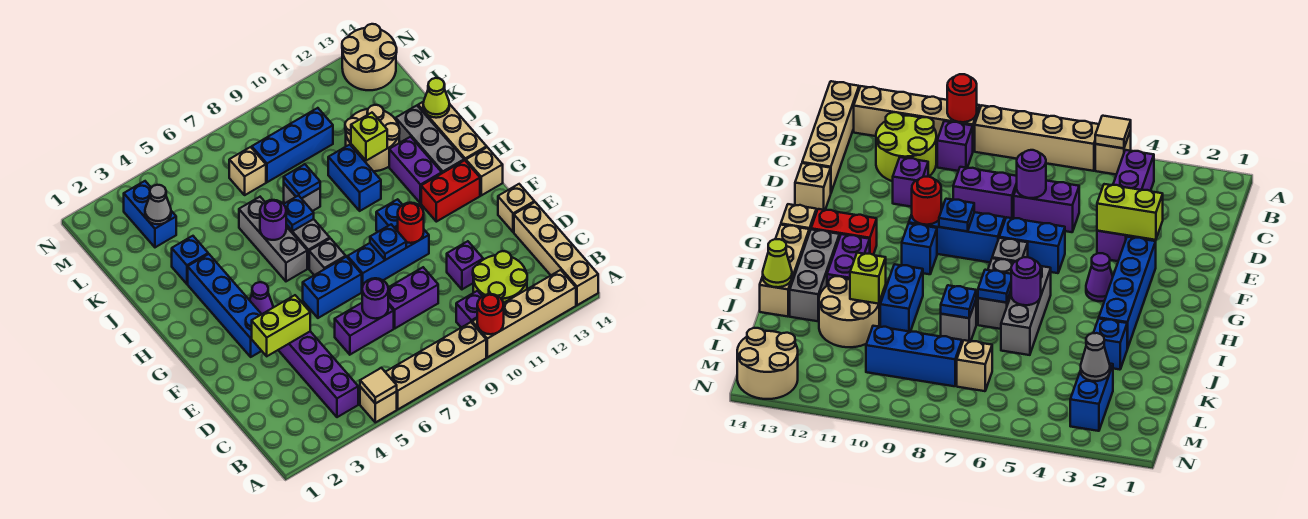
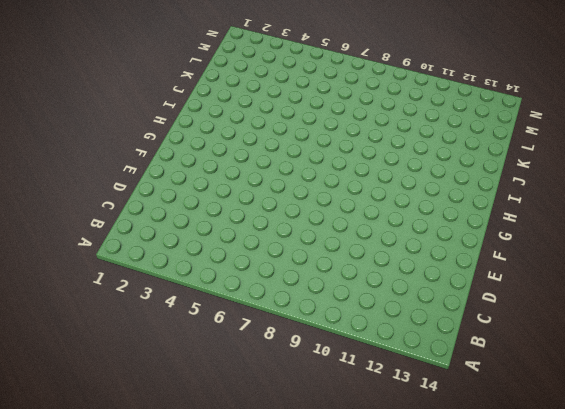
none -> tan brick A5 level 1
none -> tan brick A6:A9 level 1
none -> tan brick A10:A13 level 1
none -> tan brick A14:D14 level 1

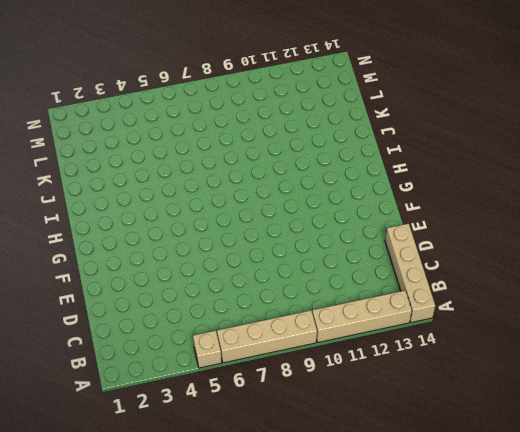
none -> purple brick B4:E4 level 1
none -> purple brick B10 level 1
none -> lime round brick B11:C12 level 1
none -> purple brick D6:D7 level 1

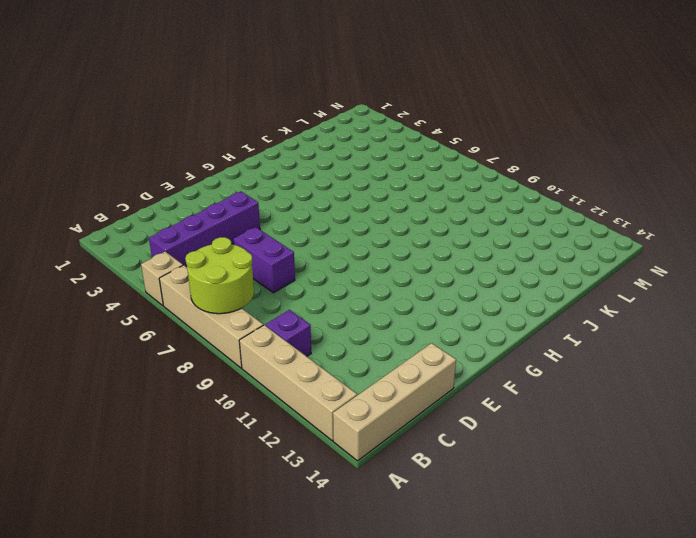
lime round brick A7:B8 level 2 -> lime round brick B11:C12 level 1
none -> purple brick D8:D9 level 1
none -> purple brick D11 level 1
none -> tan brick E14 level 1
none -> blue brick F3:I3 level 1

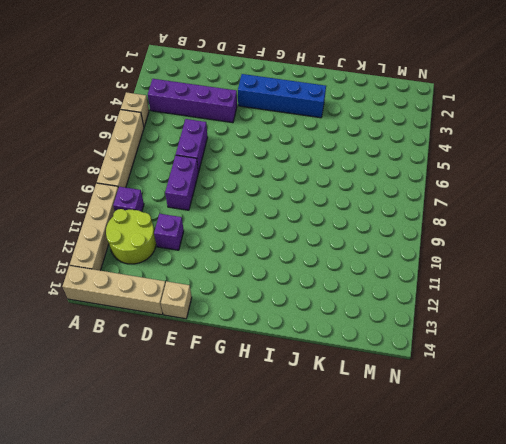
none -> blue brick F6:F7 level 1
none -> blue brick F8:F10 level 1
none -> purple cone G4 level 1
none -> grey brick G7 level 1

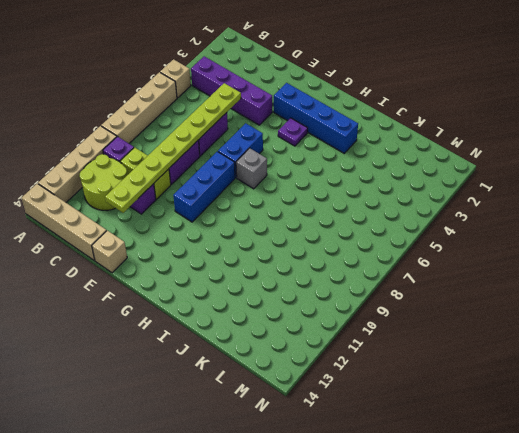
lime brick C10:D10 level 1 -> lime brick E3:E4 level 2
lime plate D5:D12 level 2 -> purple round brick D7 level 2
purple plate G4 level 1 -> purple cone G4 level 1
none -> blue brick G10 level 1
none -> red brick G12:G13 level 1
none -> tan brick G14 level 1
none -> grey brick H6:J6 level 1

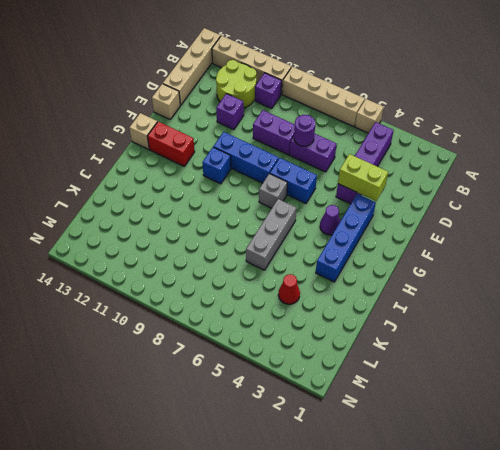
red cone K4 level 1 -> none
none -> grey brick H7:I7 level 1
none -> purple brick H12:I12 level 1
none -> grey brick H13:J13 level 1
none -> tan brick H14:J14 level 1

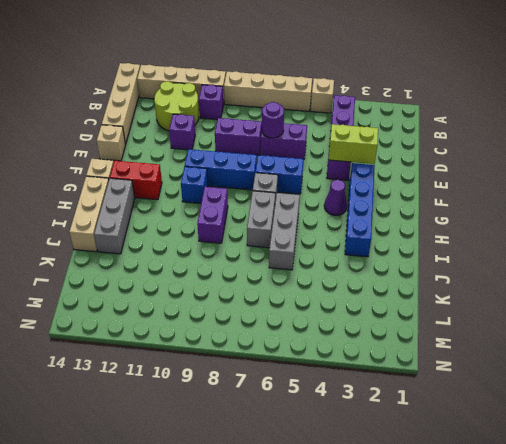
purple brick H9:I9 level 1 -> purple brick H12:I12 level 1
none -> blue brick I10:J10 level 1
none -> blue brick J3 level 1
none -> grey brick J8 level 1
none -> tan round brick J11:K12 level 1

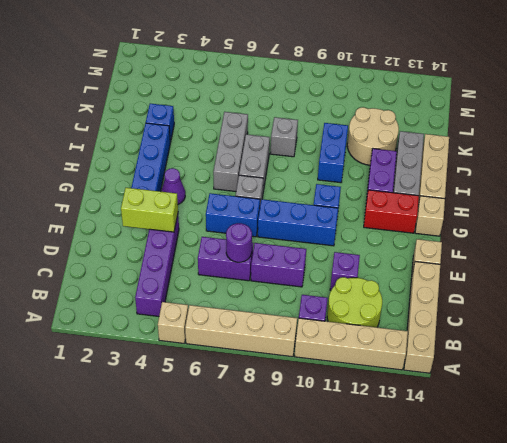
none -> blue brick L3:M3 level 1
none -> tan brick L7 level 1
none -> blue brick L8:L10 level 1
none -> tan round brick M13:N14 level 1

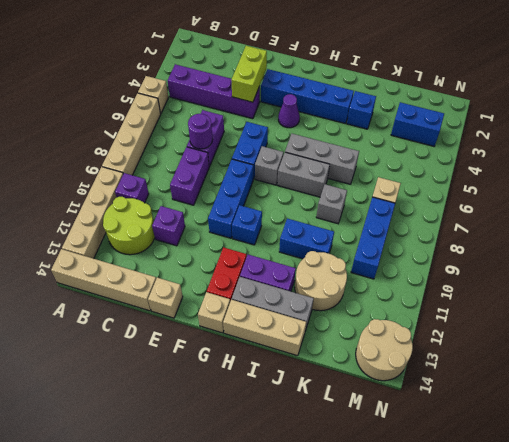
none -> tan tile A5 level 2
none -> red round brick A10 level 2
none -> blue plate F9 level 2
none -> red round brick F10 level 2

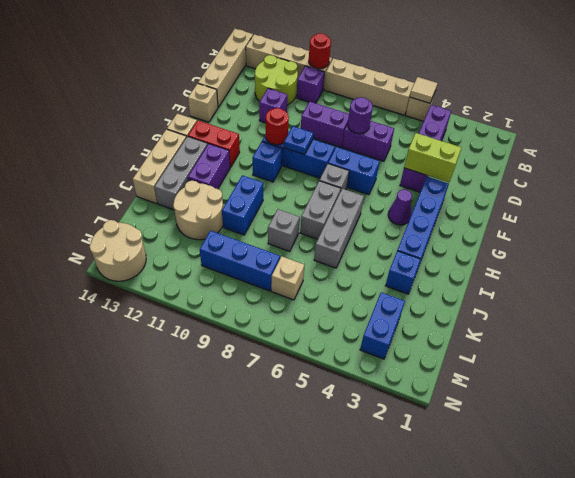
none -> purple round brick I6 level 2
none -> blue plate I7 level 2
none -> blue plate J8 level 2
none -> lime brick J11 level 2

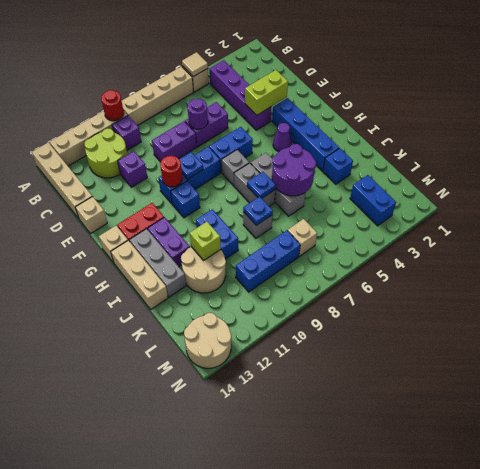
purple round brick I5:J6 level 2 -> purple round brick I6 level 2
none -> lime cone J14 level 2
none -> grey cone L3 level 2

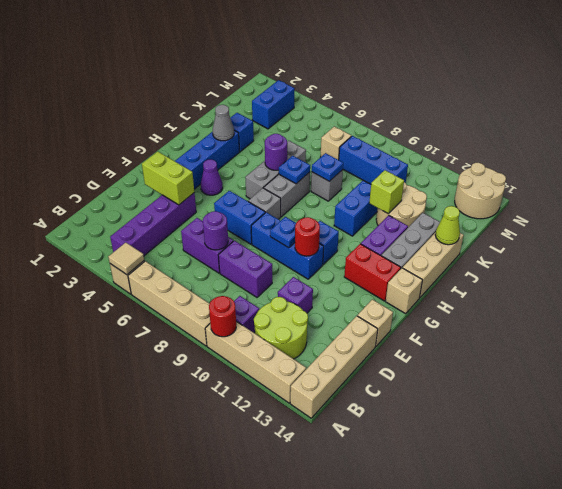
grey cone I3 level 2 -> grey cone L3 level 2

